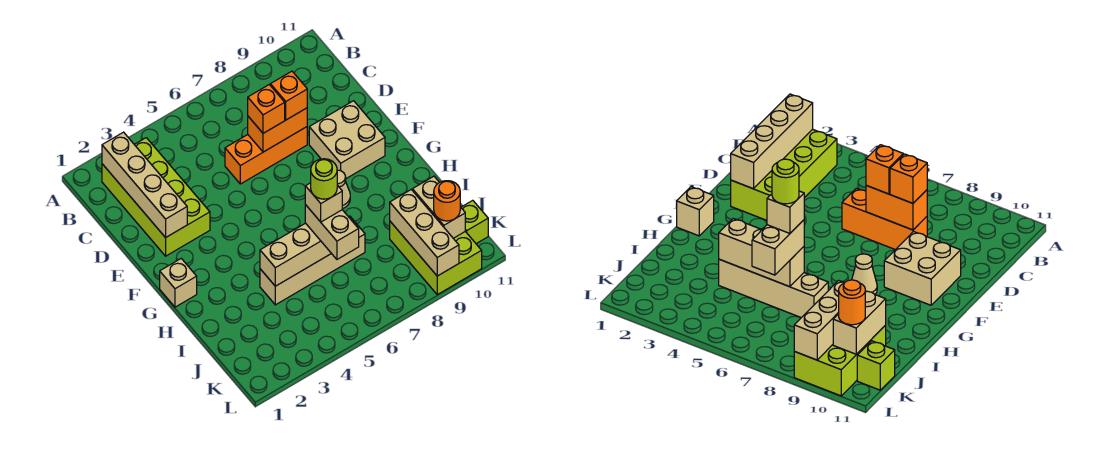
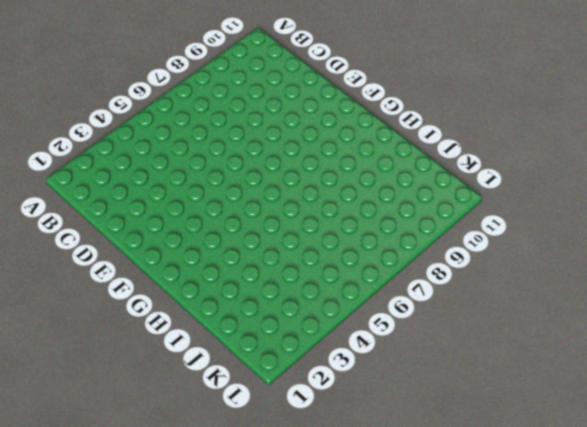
none -> lime brick B2:E3 level 1
none -> orange brick D6:D8 level 1
none -> tan brick E9:F10 level 1

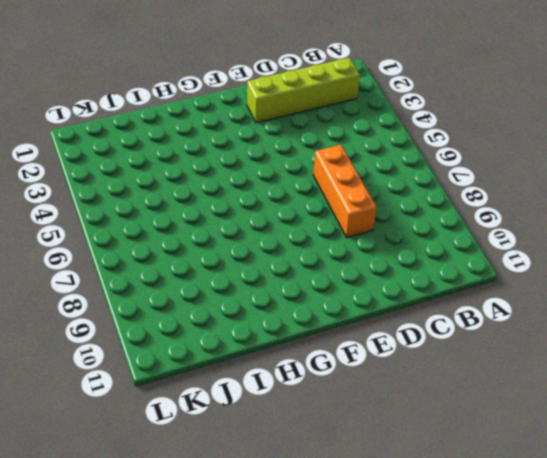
lime brick B2:E2 level 1 -> lime brick B2:E3 level 1
none -> tan brick E9:F10 level 1
none -> tan brick G1 level 1
none -> tan cone G8 level 1

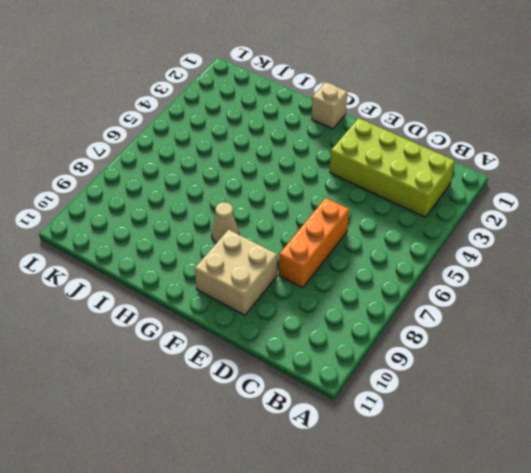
none -> tan brick I4:I7 level 1
none -> lime brick J9:L10 level 1
none -> lime brick K11 level 1

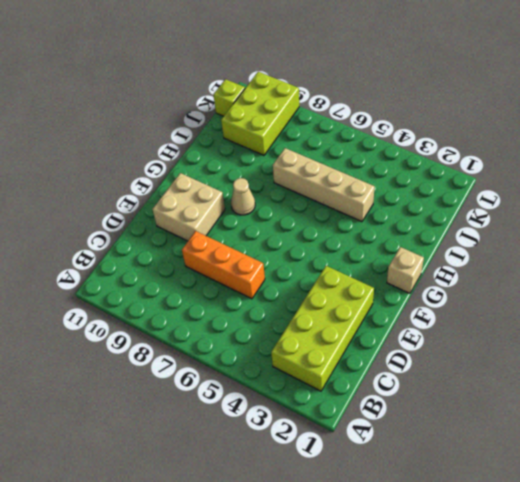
none -> tan brick B2:E2 level 2
none -> orange brick D7:D8 level 2
none -> tan brick I4:I6 level 2

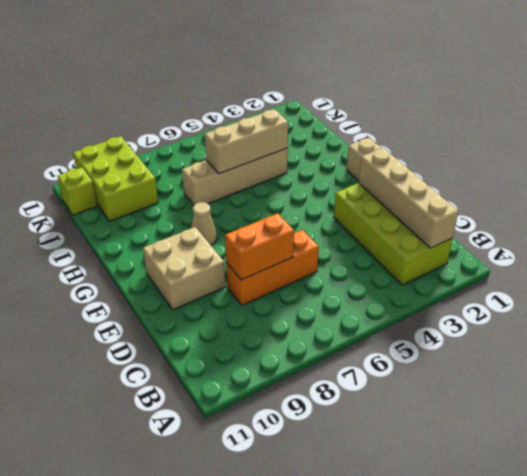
none -> tan brick J9:L9 level 2
none -> tan brick J10:K10 level 2
none -> orange brick D7 level 3

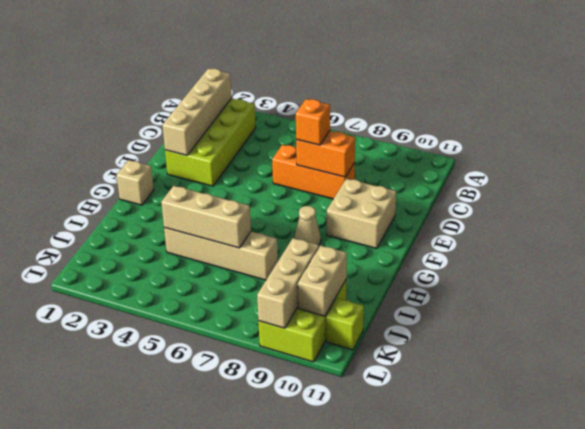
none -> orange brick D8 level 3
none -> tan brick I6:J6 level 3
none -> orange round brick K10 level 3

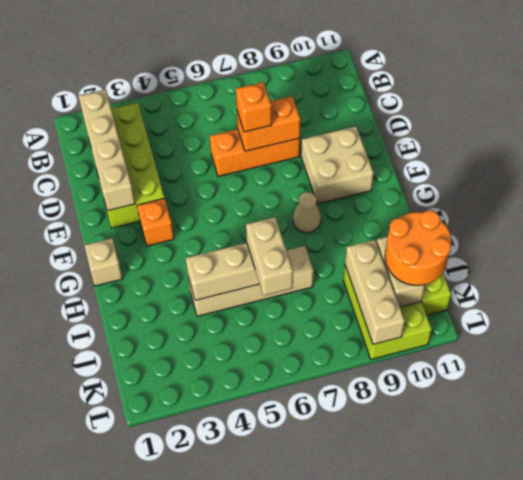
orange brick F3 level 1 -> orange brick D8 level 3
orange round brick J10:K11 level 3 -> orange round brick K10 level 3
none -> tan brick I6 level 4
none -> lime round brick I6 level 5

